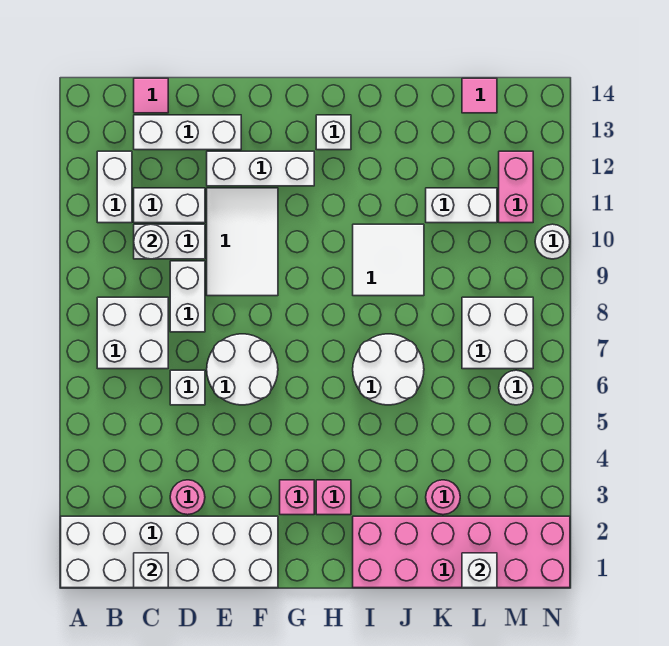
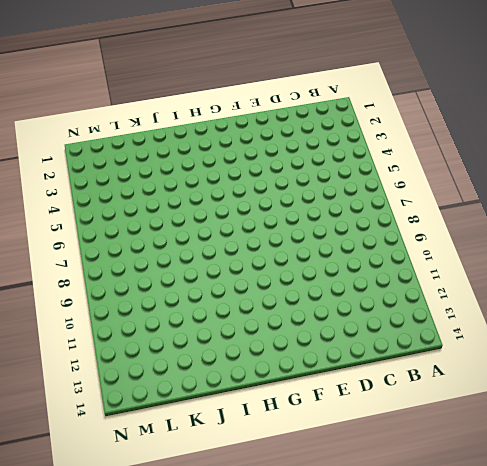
none -> white brick A1:F2 level 1
none -> white brick B7:C8 level 1
none -> white brick B11:B12 level 1

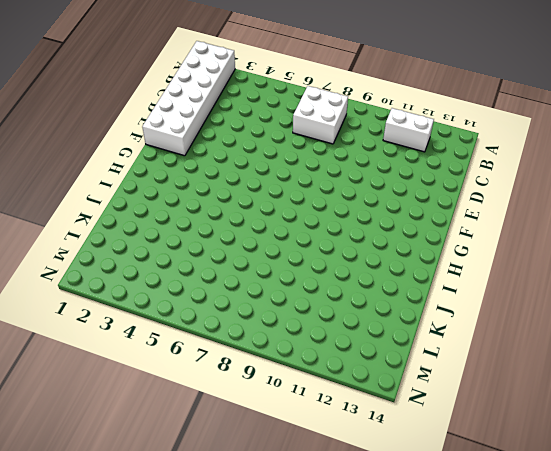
none -> white brick C10:D10 level 1
none -> white brick C11:D11 level 1
none -> white brick C13:E13 level 1

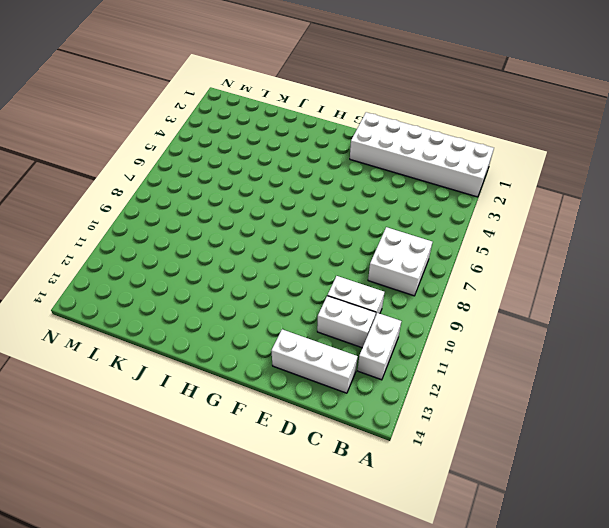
none -> pink tile C14 level 1
none -> pink round brick D3 level 1
none -> white brick D6 level 1

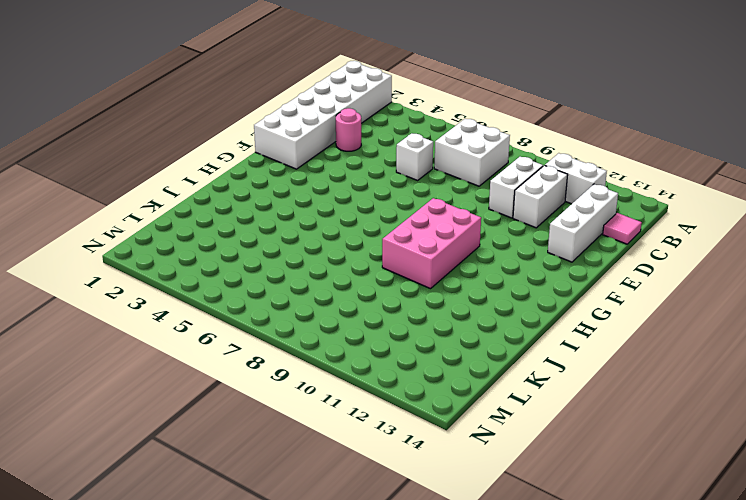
pink brick G9:I10 level 1 -> white tile I9:J10 level 1
none -> white brick D8:D9 level 1
none -> white round brick E6:F7 level 1
none -> white tile E9:F11 level 1

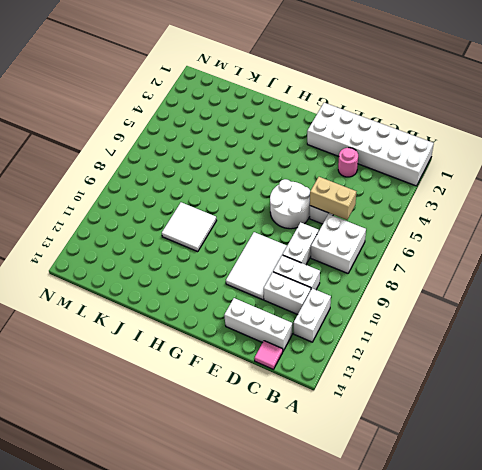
tan brick C6:D6 level 2 -> none
none -> white brick E12:G12 level 1
none -> pink brick G3 level 1
none -> pink brick H3 level 1

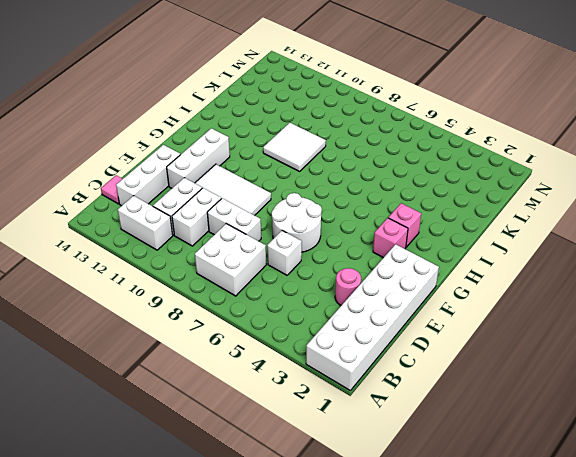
none -> white brick H13 level 1
none -> pink brick I1:N2 level 1
none -> white round brick I6:J7 level 1

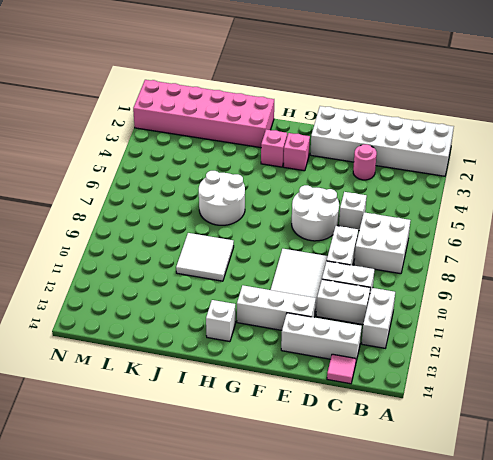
none -> pink round brick K3 level 1
none -> white brick K11:L11 level 1
none -> white brick L7:M8 level 1

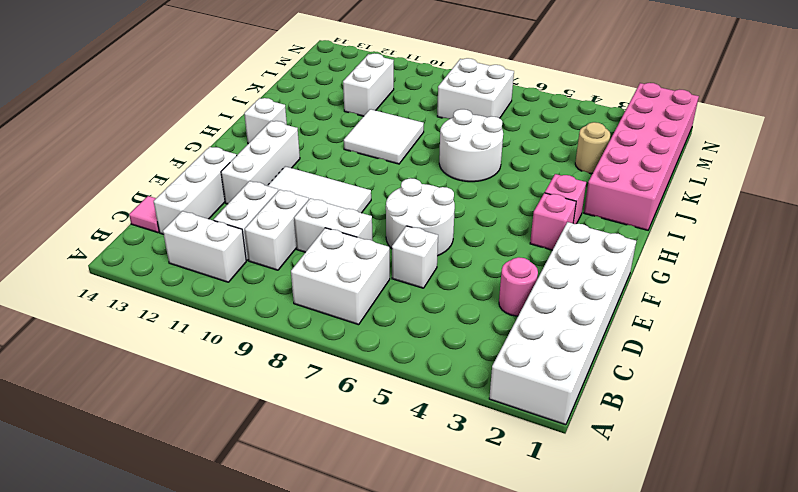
tan round brick K3 level 1 -> pink round brick K3 level 1
none -> pink tile L14 level 1
none -> white round brick M6 level 1
none -> pink brick M11:M12 level 1

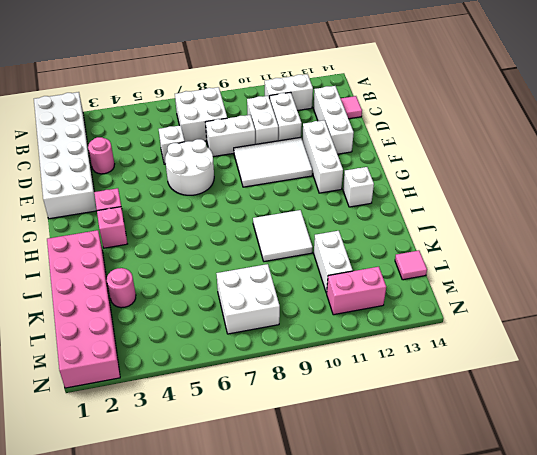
none -> white round brick I6:J7 level 1
none -> white round brick M6 level 1
none -> white round brick N10 level 1

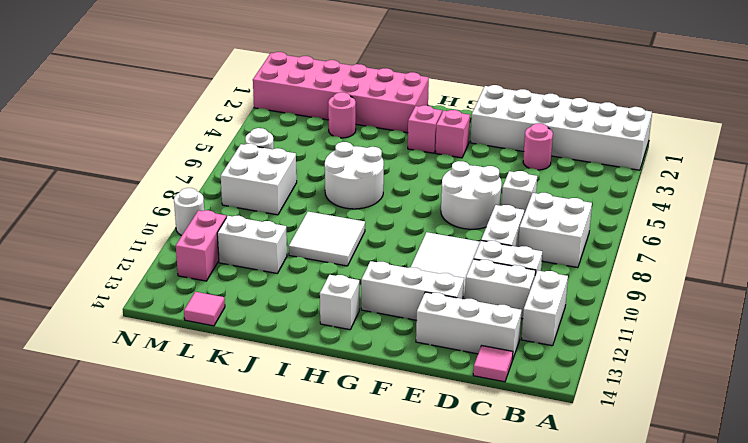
none -> white brick C1 level 2
none -> white round brick C10 level 2
none -> white brick L1 level 2

